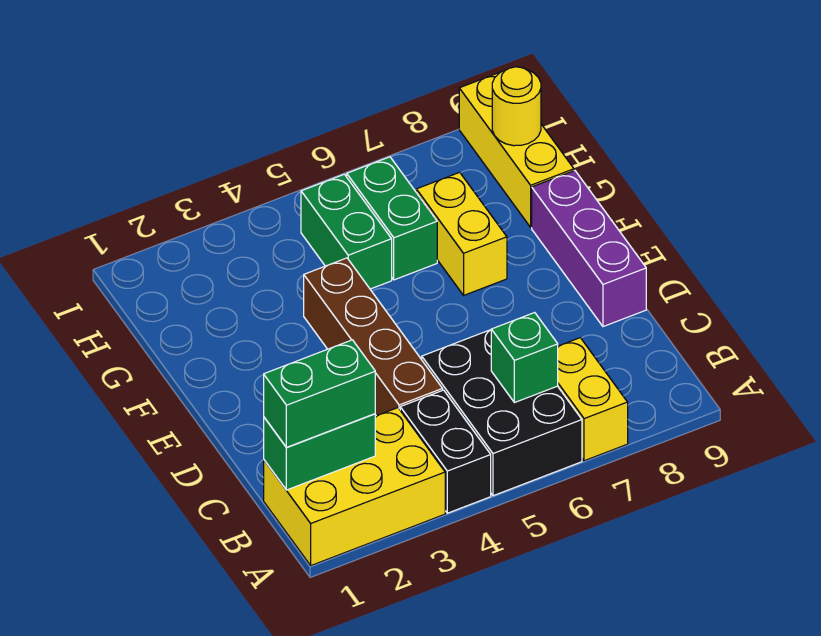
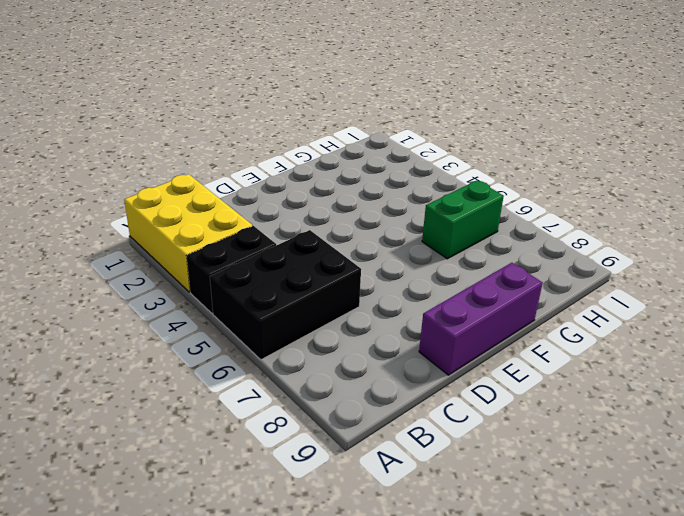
none -> yellow brick A7:B7 level 1
none -> brown brick C4:F4 level 1
none -> yellow brick F7:G7 level 1

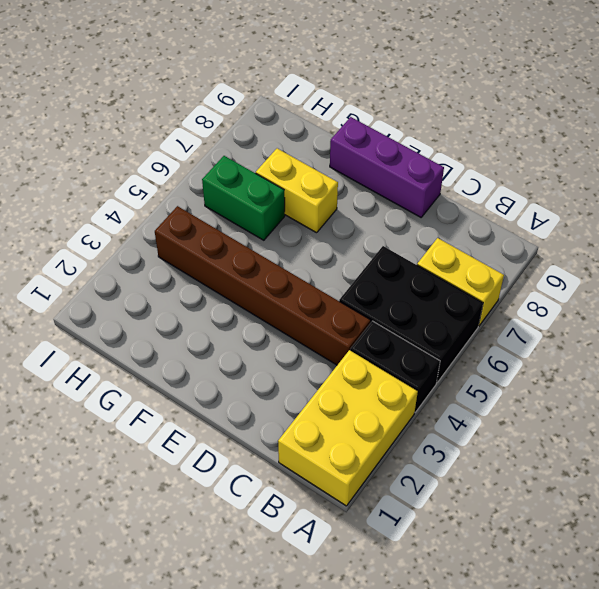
brown brick C4:H4 level 1 -> brown brick C4:F4 level 1
none -> green brick G5:H5 level 1
none -> yellow brick G9:I9 level 1
none -> green brick B1:B2 level 2

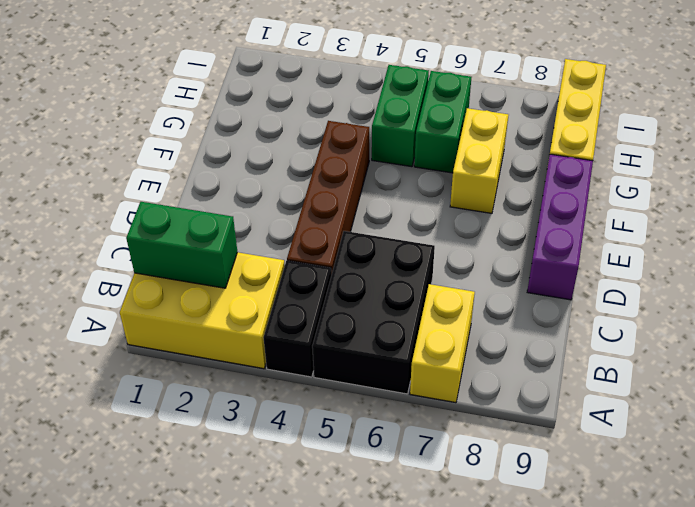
none -> green brick B6 level 2
none -> yellow round brick H9 level 2
none -> green brick B1:B2 level 3

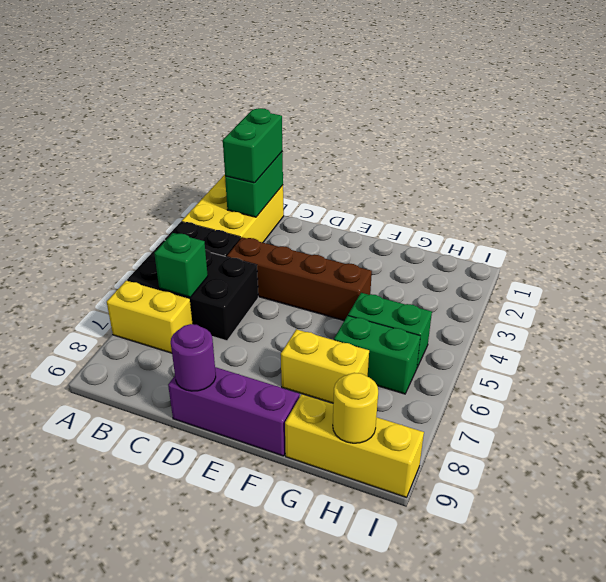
purple round brick D9 level 2 -> none

